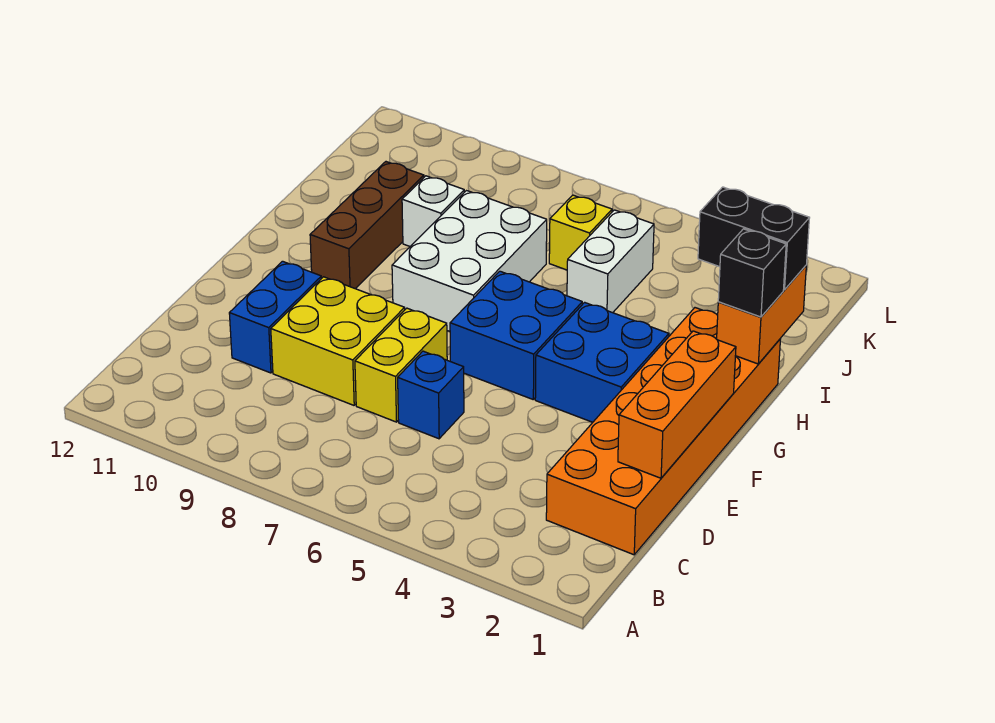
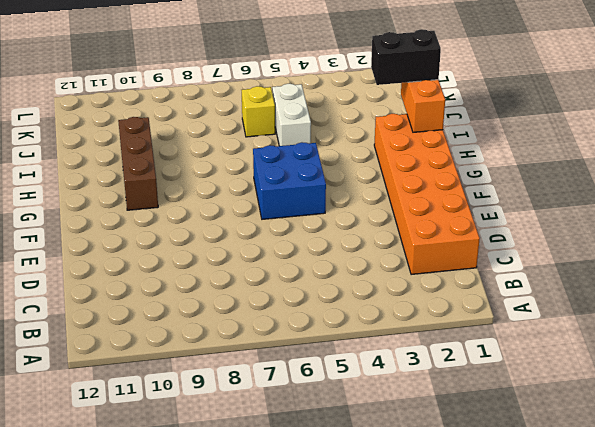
none -> blue brick D6 level 1
none -> yellow brick D7:E7 level 1
none -> yellow brick D8:E9 level 1

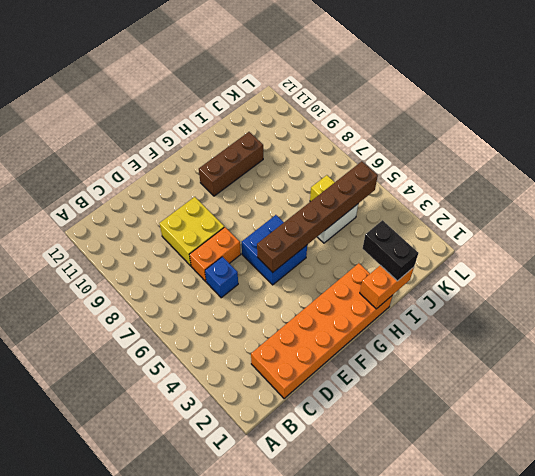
orange brick D7:E7 level 1 -> yellow brick D7:E7 level 1
brown brick F5:K5 level 2 -> none
none -> blue brick D10:E10 level 1
none -> blue brick F3:G4 level 1
none -> white brick G7:I8 level 1

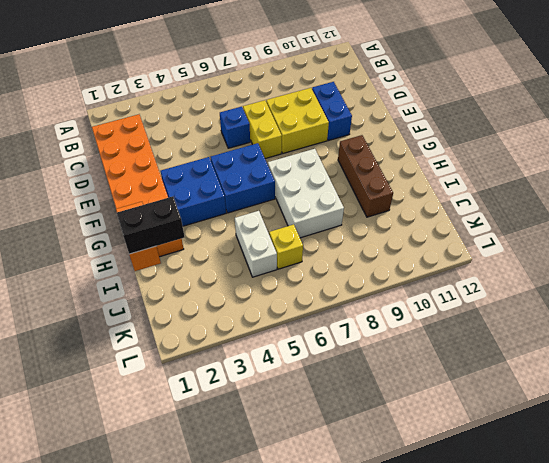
none -> white brick I9 level 1
none -> orange brick D1:F1 level 2
none -> black brick H1 level 3

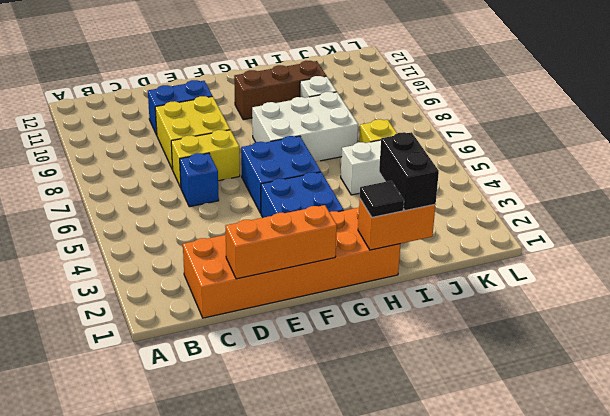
black tile H1 level 3 -> black brick H1 level 3

